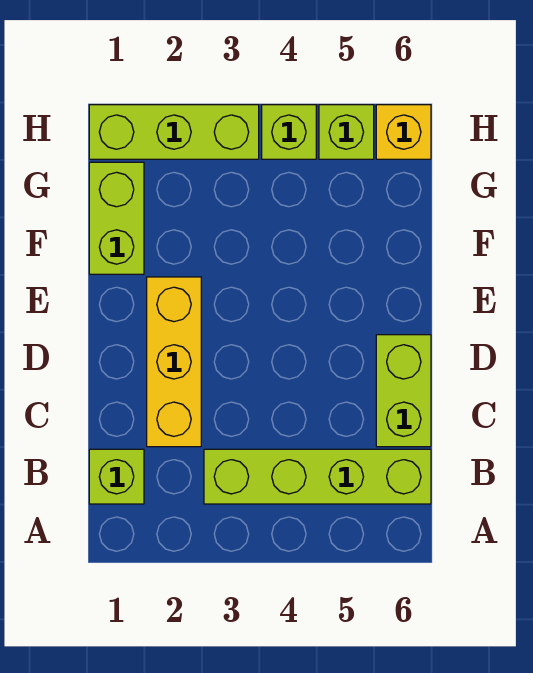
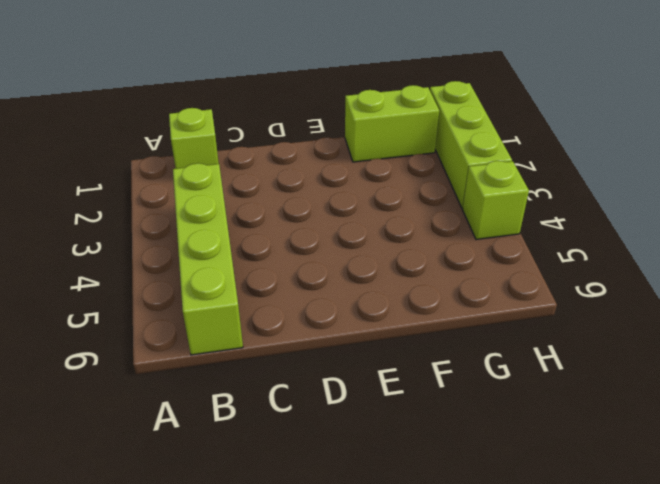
none -> yellow brick C2:E2 level 1
none -> lime brick C6:D6 level 1

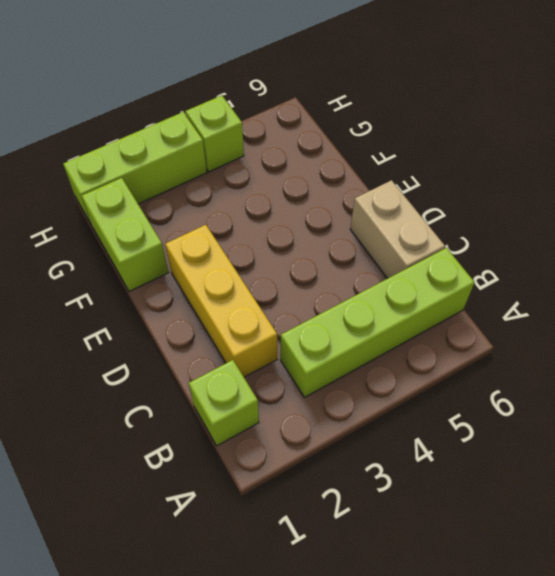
tan brick C6:D6 level 1 -> lime brick C6:D6 level 1
none -> lime brick H5 level 1
none -> yellow brick H6 level 1

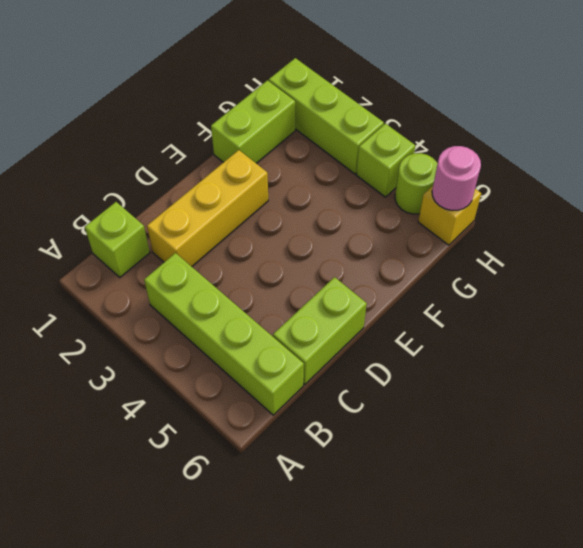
lime round brick H5 level 1 -> lime brick H5 level 1
pink round brick H6 level 2 -> none

